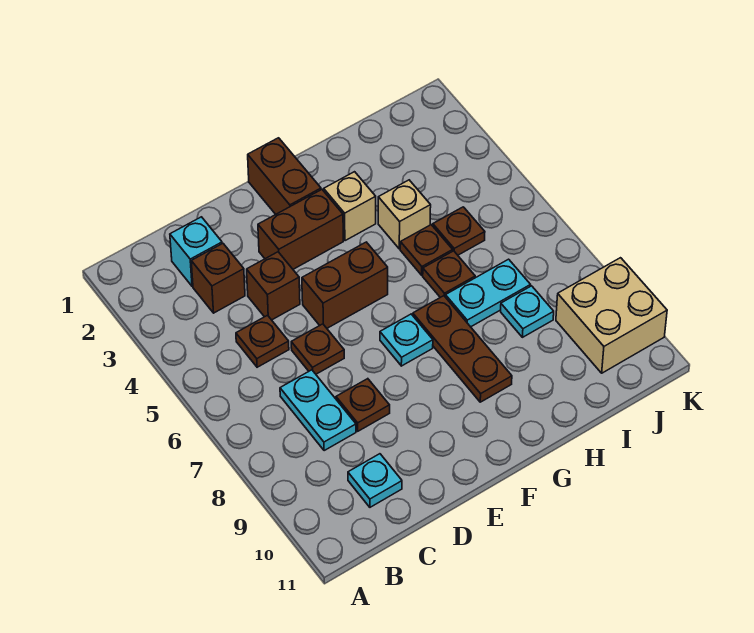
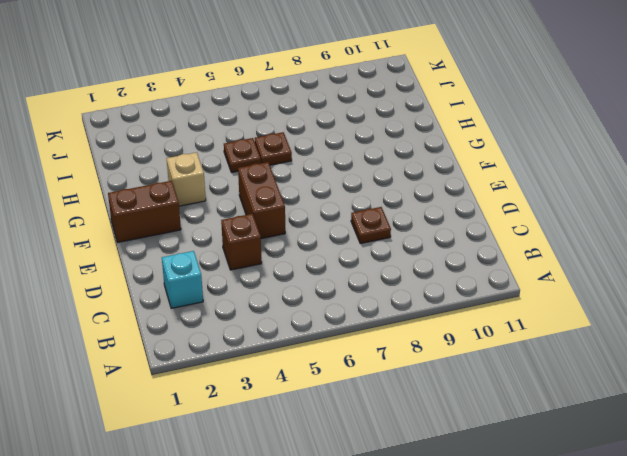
none -> brown brick C3 level 1
none -> brown plate C5 level 1
none -> cyan plate C7:C8 level 1

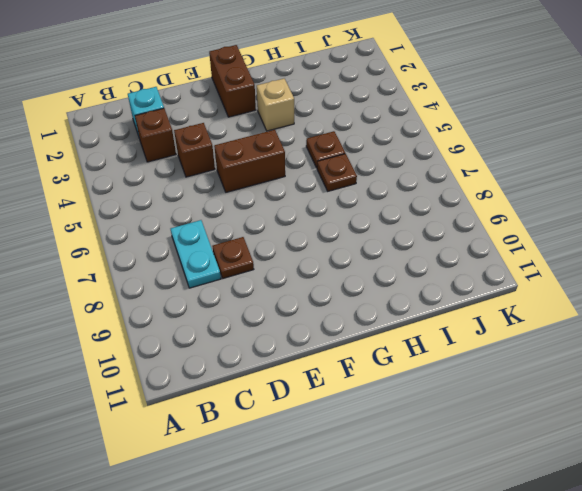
none -> brown plate C5 level 1
none -> cyan plate C10 level 1
none -> brown plate D6 level 1

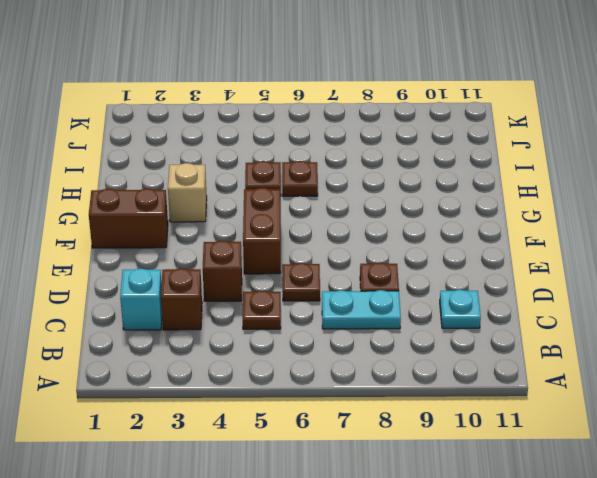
none -> brown brick E3:F3 level 1
none -> cyan plate F7 level 1
none -> brown plate G7:G9 level 1

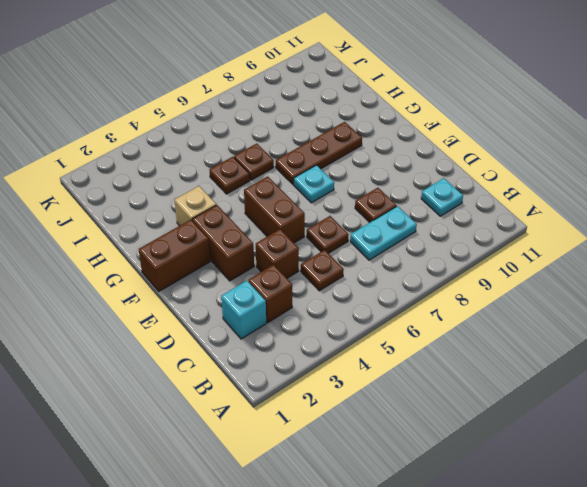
none -> tan brick H4 level 1
none -> cyan plate H7:I7 level 1
none -> brown plate I5 level 1

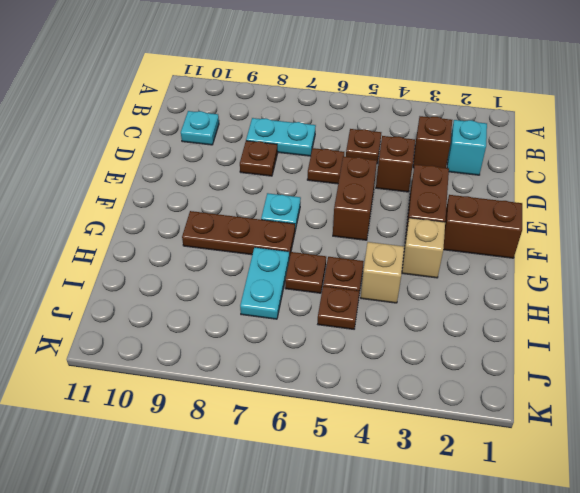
none -> cyan plate I8 level 1
none -> tan brick J9:K10 level 1

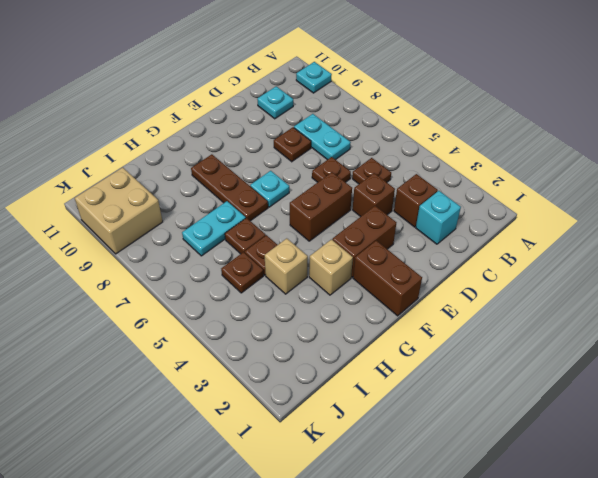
cyan plate A10 level 1 -> cyan plate I8 level 1

